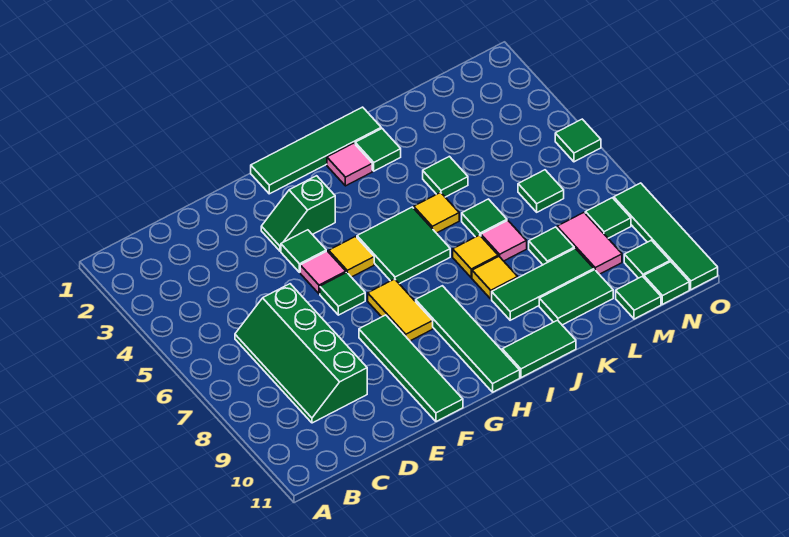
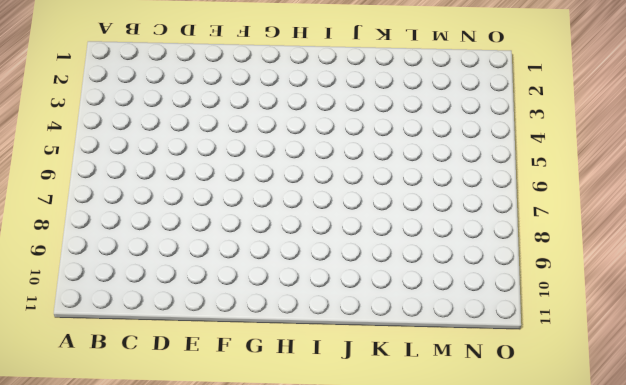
none -> green slope C6:D9 level 1 top D
none -> green slope F3:G3 level 1 top G
none -> green tile F4 level 1
none -> pink tile F5 level 1

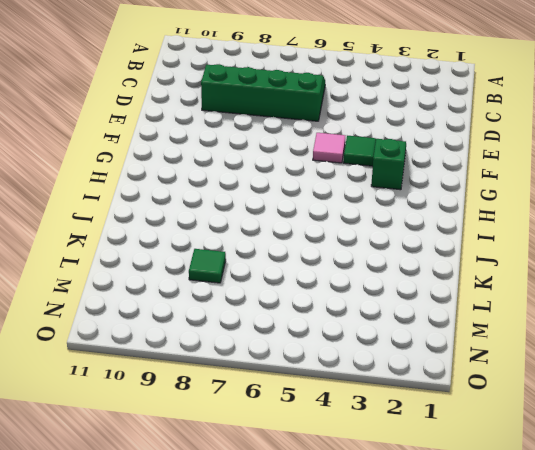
none -> green tile F6 level 1
none -> green tile F8:F11 level 1
none -> green tile G1:J1 level 1
none -> yellow tile G5 level 1

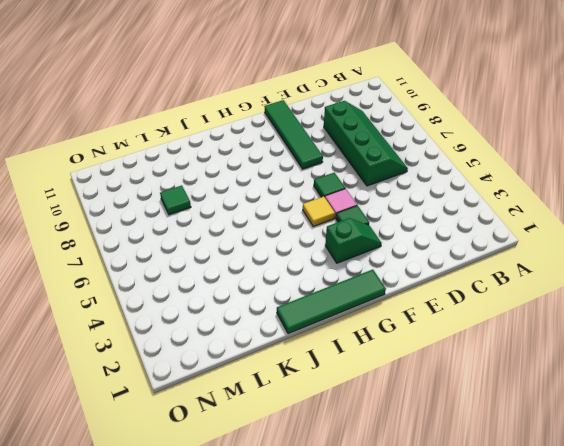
none -> yellow tile G7:G8 level 1
none -> green tile H5:I6 level 1
none -> green tile H8:H11 level 1
none -> pink tile I2 level 1

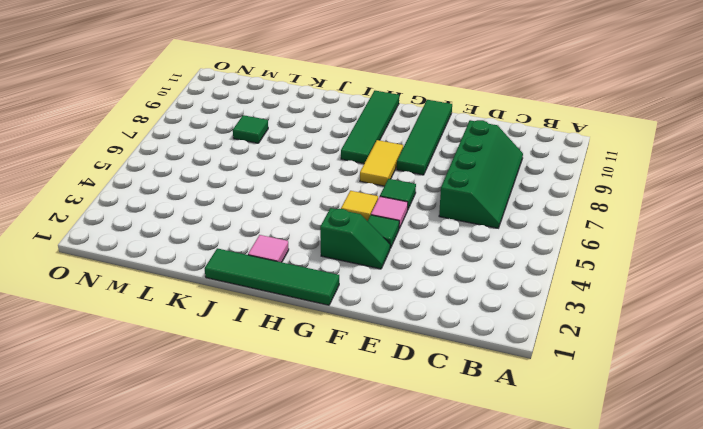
none -> green tile H5:I6 level 1
none -> green tile I11:J11 level 1
none -> green tile J2 level 1
none -> yellow tile J5 level 1

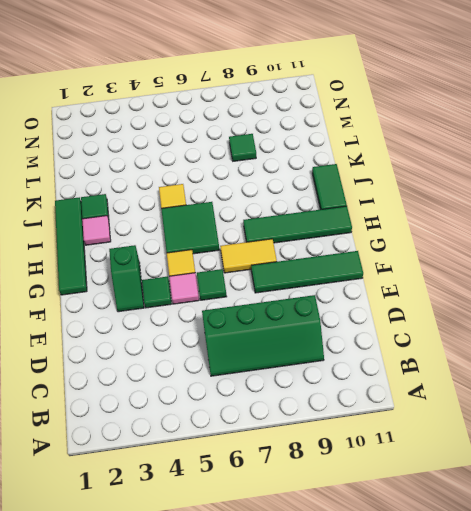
none -> yellow tile J7 level 1
none -> yellow tile J8 level 1
none -> green tile J9:L9 level 1
none -> green tile K4 level 1

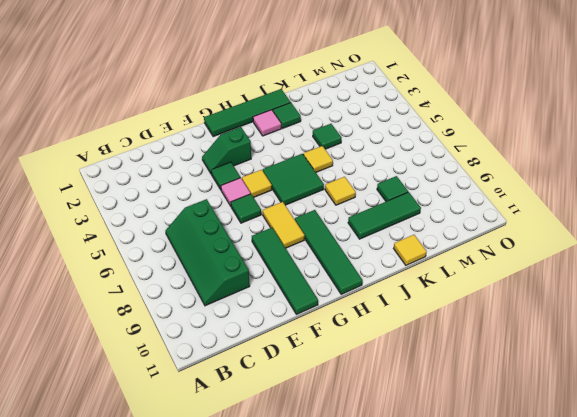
yellow tile K11 level 1 -> yellow tile J8 level 1
none -> green tile I11:J11 level 1
none -> green tile K6 level 1
none -> pink tile K7 level 1
none -> green tile K10:L10 level 1

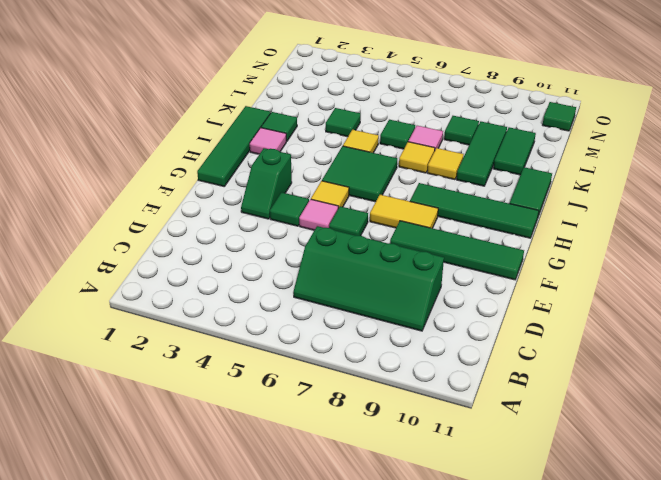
none -> green tile M6 level 1
none -> pink tile M8:M9 level 1
none -> green tile M11 level 1
none -> green tile N8 level 1

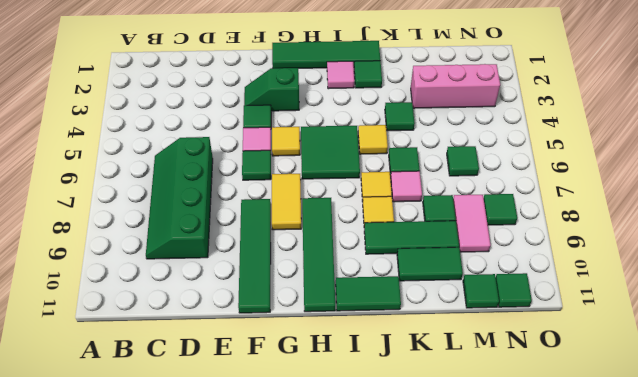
pink brick L3:N3 level 1 -> none
none -> green tile N10 level 1
none -> green tile O5 level 1
none -> green tile O8:O11 level 1

